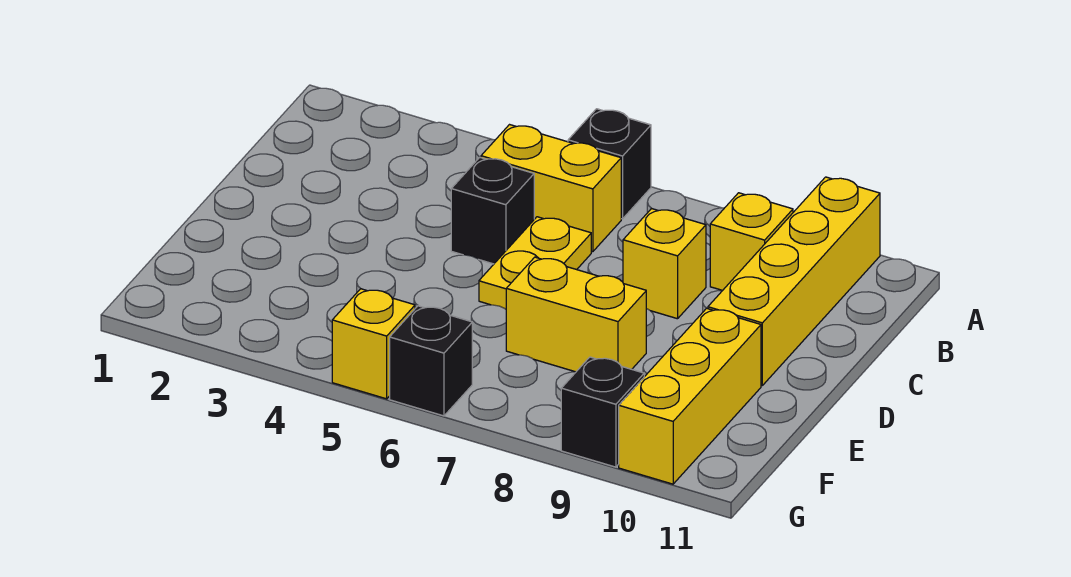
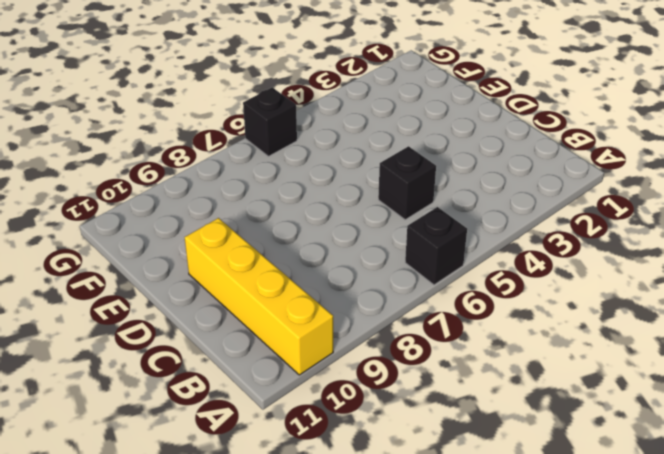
none -> yellow brick B5:B6 level 1
none -> yellow brick B9 level 1
none -> yellow plate C6:D6 level 1

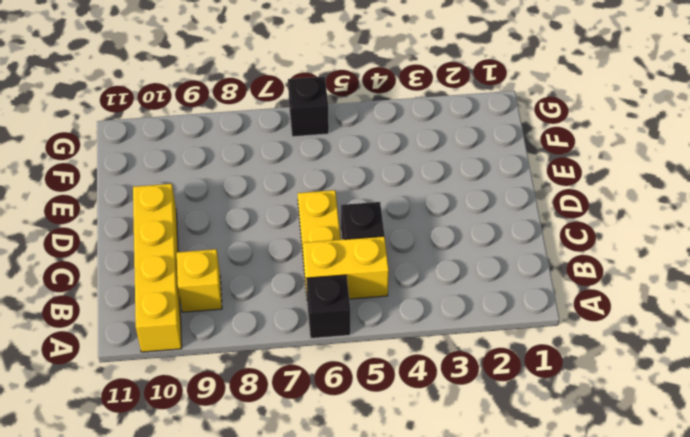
none -> yellow brick C8 level 1
none -> yellow brick E7:E8 level 1
none -> yellow brick E10:G10 level 1

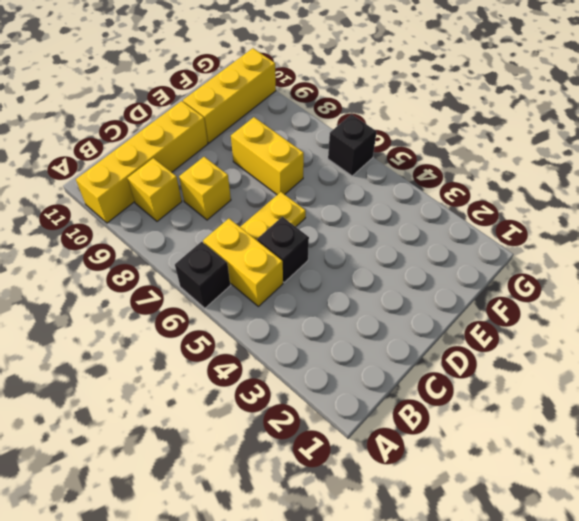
none -> yellow brick G5 level 1
none -> black brick G9 level 1

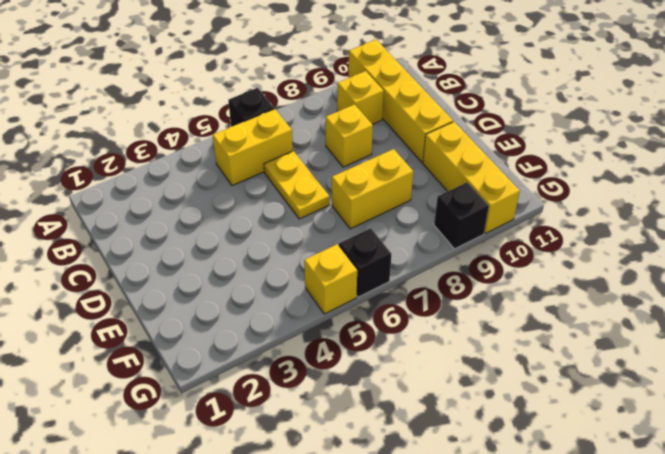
none -> black brick C5 level 1

